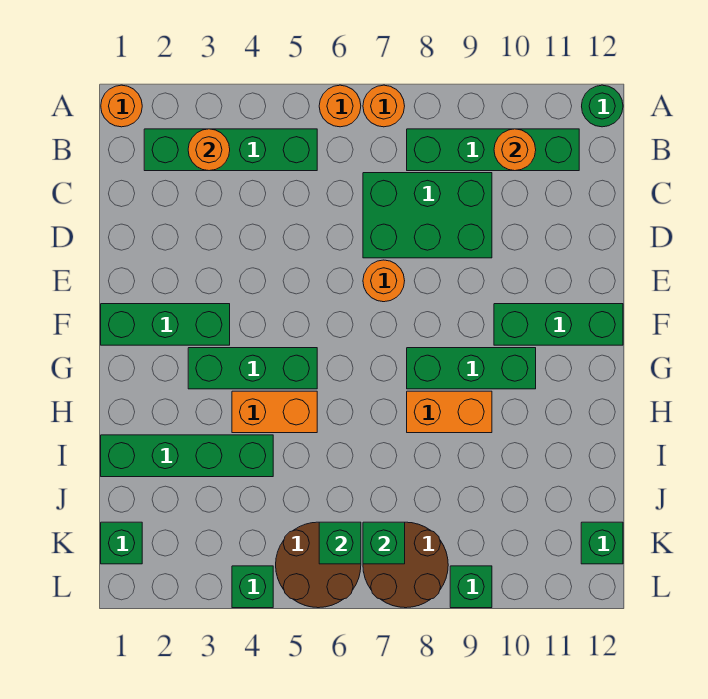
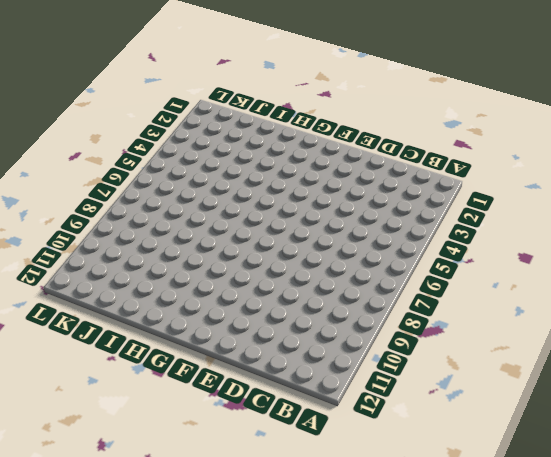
none -> orange round brick A1 level 1
none -> orange round brick A6 level 1
none -> orange round brick A7 level 1

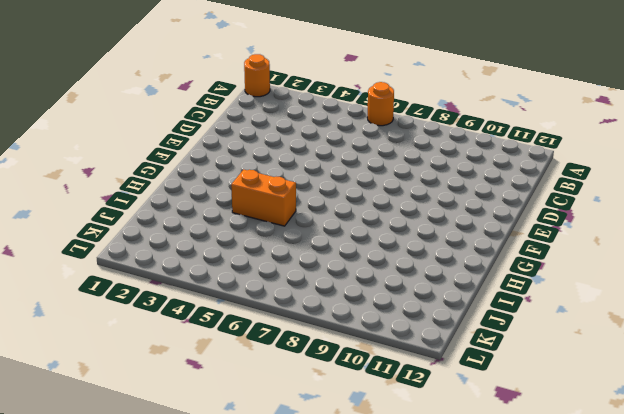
none -> orange round brick A7 level 1
none -> green round brick A12 level 1
none -> green brick B2:B5 level 1

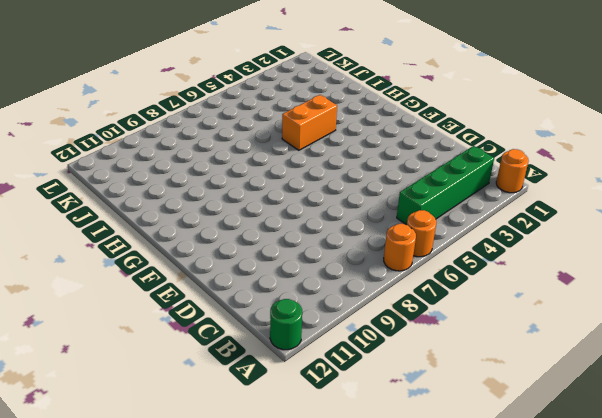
none -> green brick B8:B11 level 1
none -> green brick C7:D9 level 1
none -> orange round brick E7 level 1

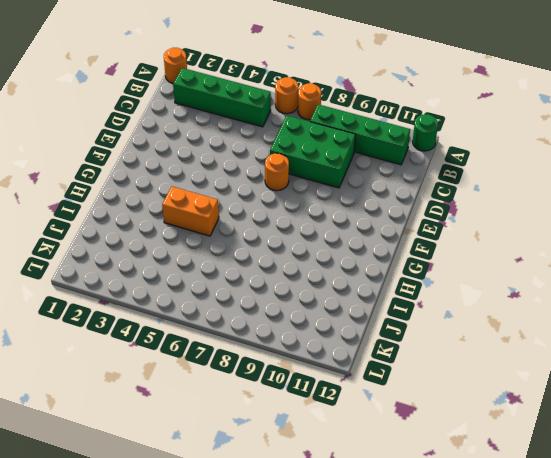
none -> green brick F1:F3 level 1
none -> green brick F10:F12 level 1
none -> green brick G3:G5 level 1

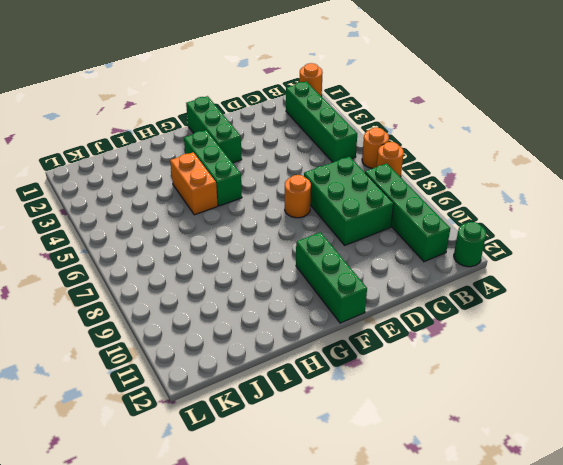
none -> green brick G8:G10 level 1
none -> orange brick H8:H9 level 1
none -> green brick I1:I4 level 1

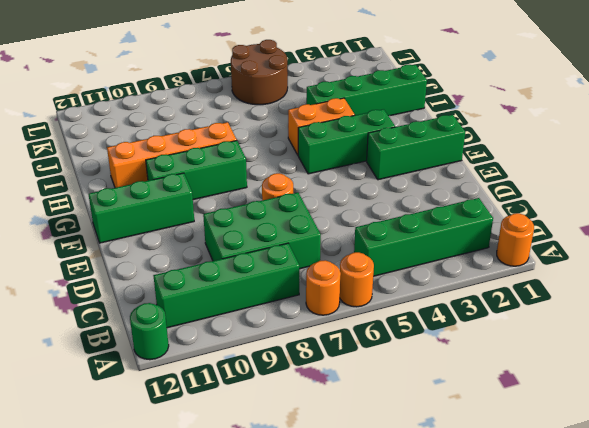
orange brick H8:H11 level 1 -> orange brick H8:H9 level 1
none -> green brick K1 level 1
none -> brown round brick K7:L8 level 1
none -> green brick K12 level 1

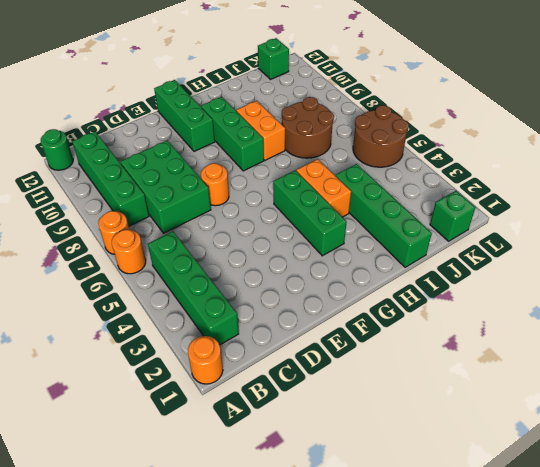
brown round brick I7:J8 level 1 -> brown round brick K7:L8 level 1
none -> green brick F1:F3 level 1
none -> green brick L4 level 1
none -> green brick L9 level 1

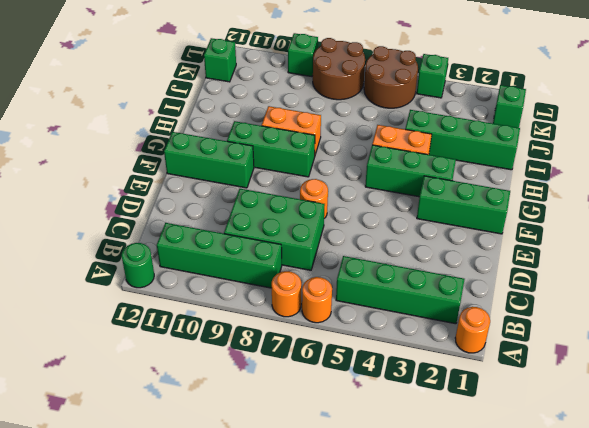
none -> orange round brick B3 level 2
none -> orange round brick B10 level 2
none -> green brick K6 level 2

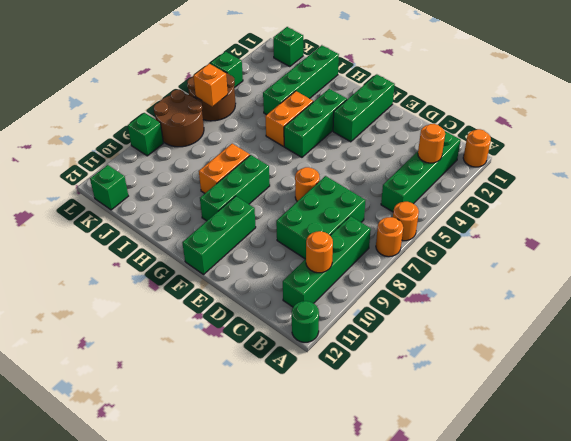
orange brick K6 level 2 -> green brick K6 level 2
none -> green brick K7 level 2

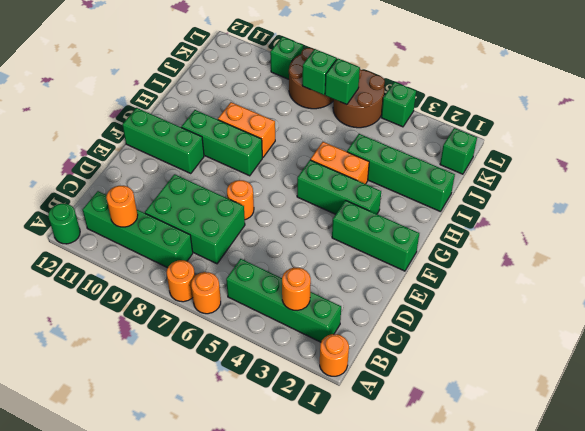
none -> green brick K12 level 1

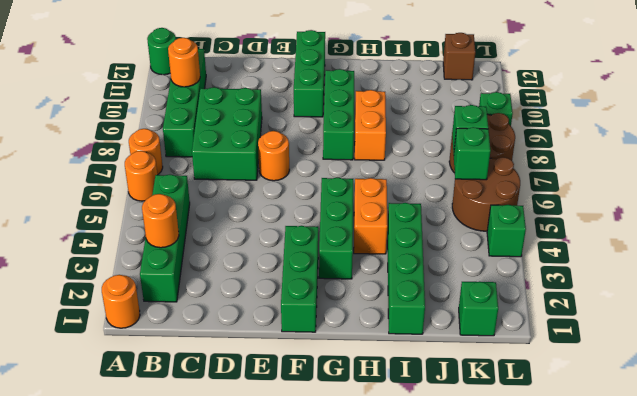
brown brick K12 level 1 -> green brick K12 level 1

